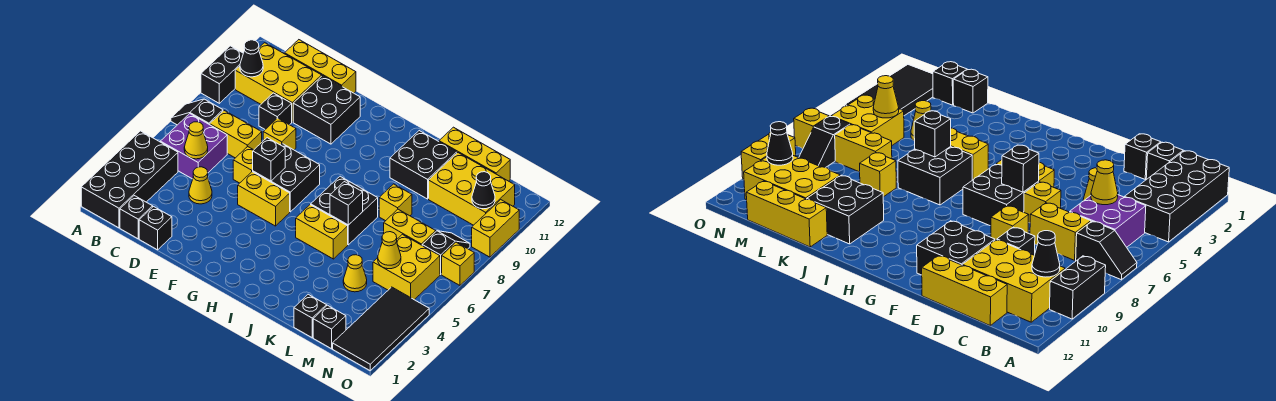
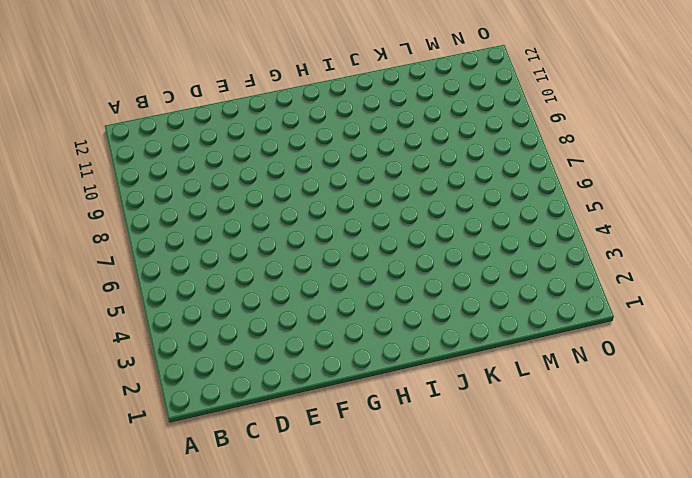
none -> black brick A1:B4 level 1
none -> black slope A7:B7 level 1 top B
none -> black brick A9:A10 level 1
none -> purple brick B5:C6 level 1

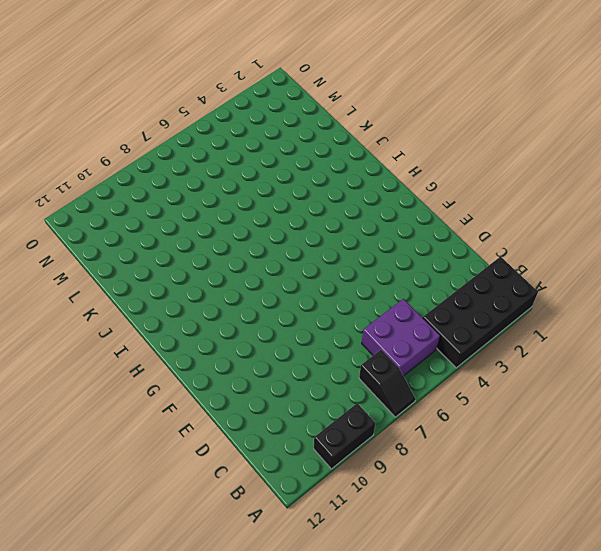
none -> yellow brick B10:D11 level 1
none -> black brick C1 level 1
none -> yellow brick C7:D7 level 1
none -> yellow brick C12:E12 level 1

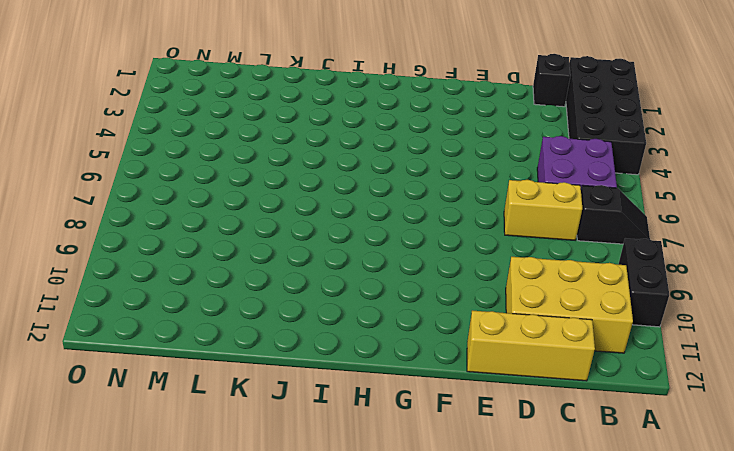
none -> black brick D1 level 1
none -> yellow cone D4 level 1
none -> black brick D9 level 1
none -> yellow brick E6 level 1

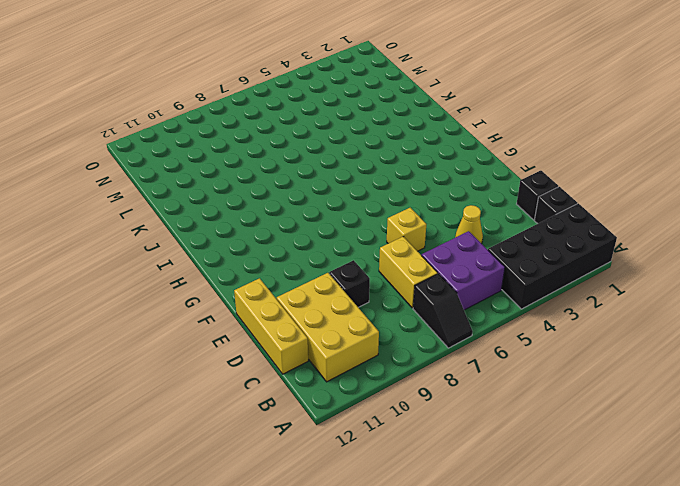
none -> black brick A9:A10 level 1
none -> yellow brick E8 level 1
none -> black brick E10:F11 level 1
none -> yellow brick F5:G5 level 1

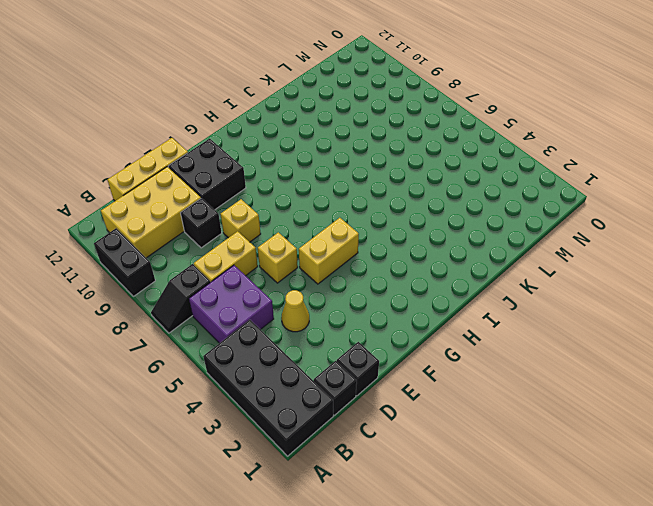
none -> black brick F6:G7 level 1
none -> yellow brick I5:J5 level 1
none -> black brick I6:J7 level 1
none -> black brick J10:K11 level 1

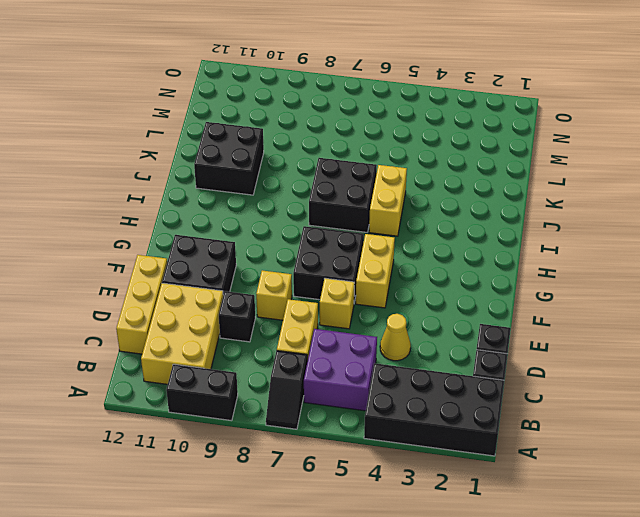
none -> yellow brick K8 level 1
none -> yellow brick K12:M12 level 1
none -> black brick L1 level 1
none -> yellow cone L4 level 1

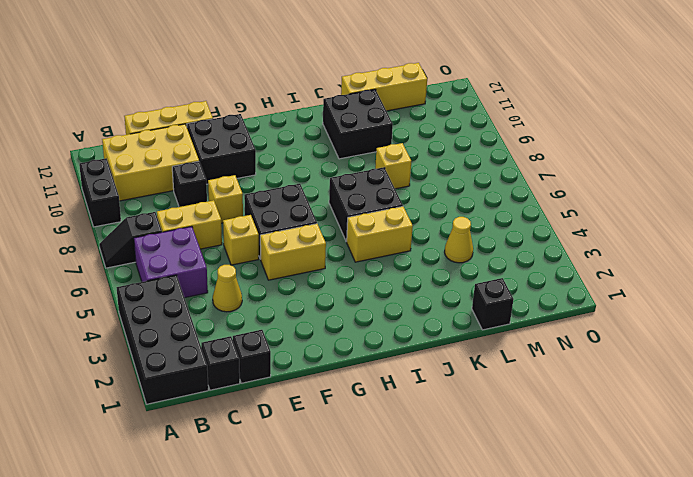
none -> yellow brick L7:M7 level 1
none -> yellow brick L10:N11 level 1
none -> black brick M1 level 1
none -> yellow brick M5:N6 level 1

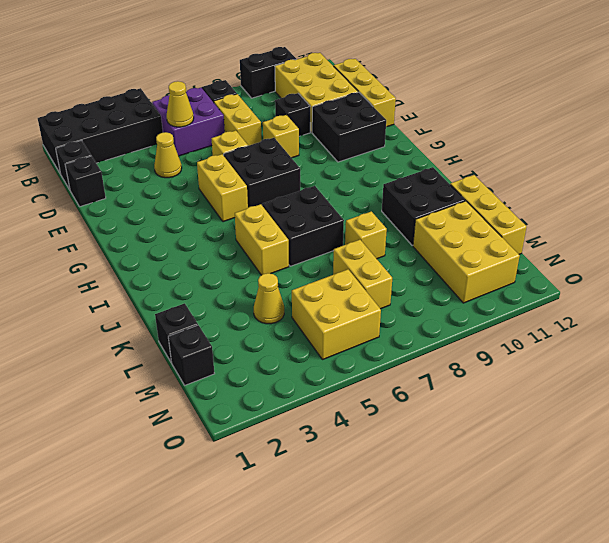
none -> black tile N1:O4 level 1
none -> black slope N7:N8 level 1 top 7
none -> yellow brick O7 level 1
none -> yellow brick O9:O10 level 1

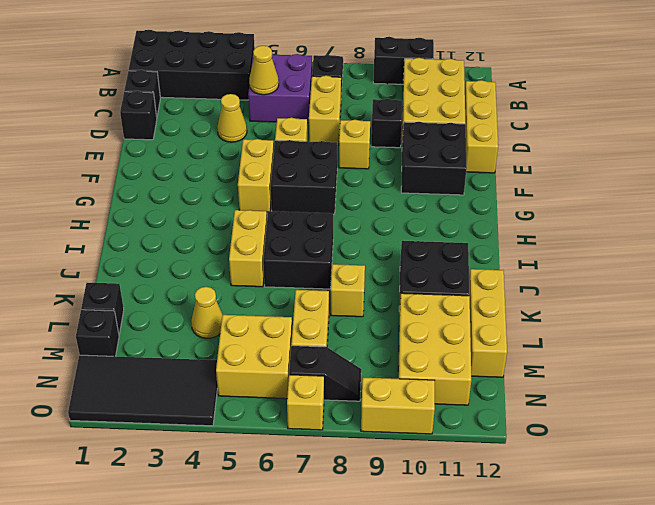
none -> black cone B10 level 2
none -> black brick F6 level 2
none -> black brick J6 level 2
none -> yellow cone M5 level 2

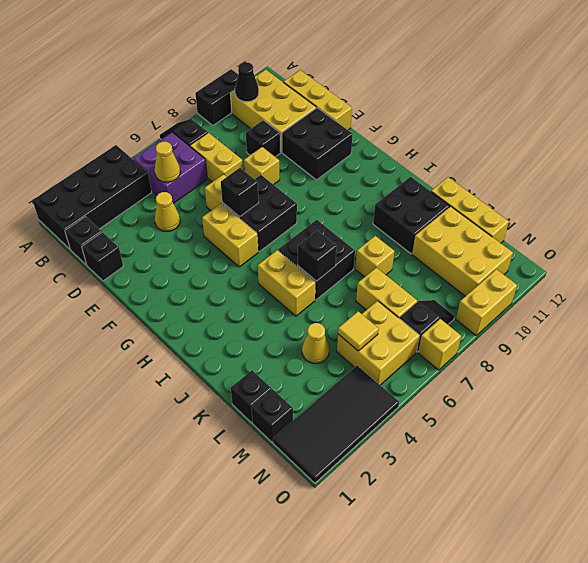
yellow tile M5 level 2 -> yellow cone M5 level 2
none -> black cone N10 level 2

